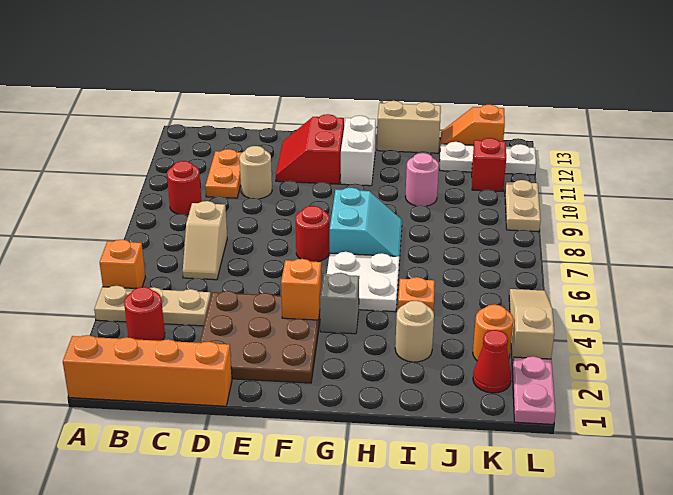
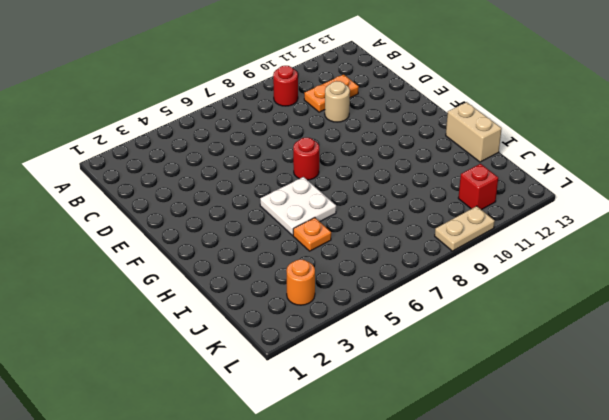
none -> orange brick A1:D1 level 1
none -> tan plate A4:C4 level 1
none -> orange brick A5 level 1

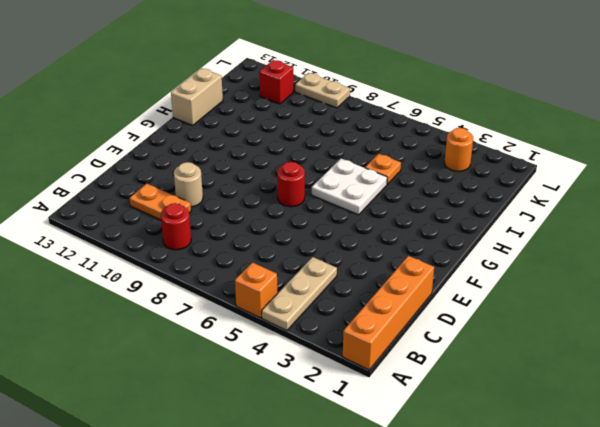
none -> red round brick B3 level 1
none -> tan slope C6:C7 level 1 top 7
none -> brown plate D2:F4 level 1

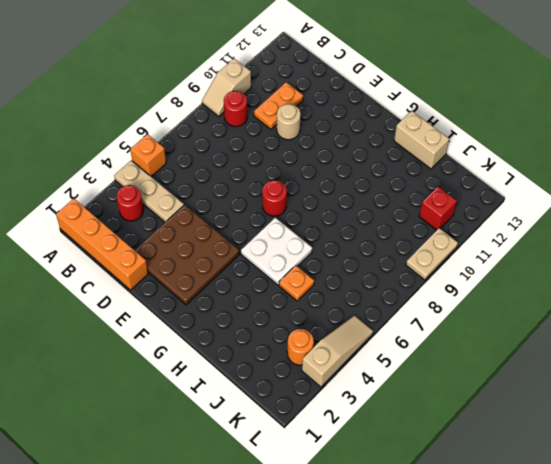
tan slope A9:A10 level 1 top 10 -> tan slope C6:C7 level 1 top 7
none -> red slope E11:F12 level 1 top F
none -> grey brick G4 level 1
none -> cyan slope G7:H8 level 1 top G

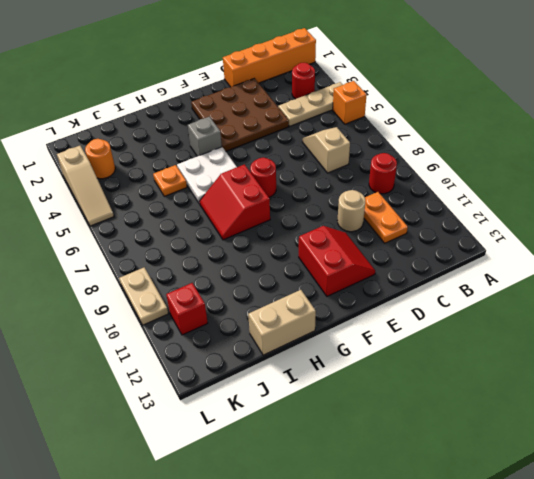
red slope G7:H8 level 1 top G -> cyan slope G7:H8 level 1 top G
none -> white brick G11:G12 level 1
none -> tan round brick I3 level 1
none -> pink round brick I10 level 1

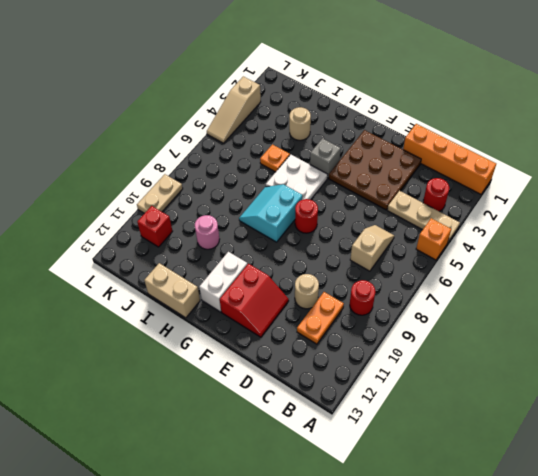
none -> white plate J12:L12 level 1
none -> orange slope J13:K13 level 1 top K
none -> red cone K2 level 1

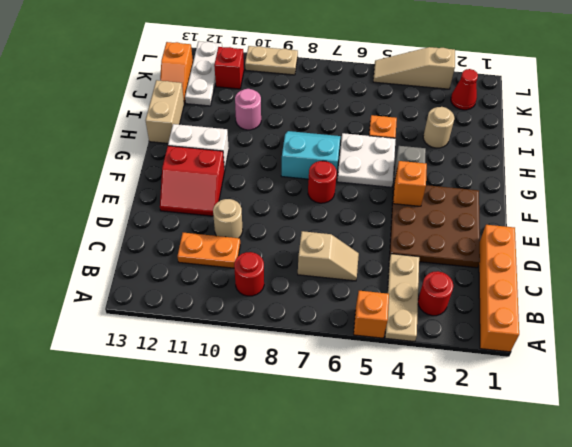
none -> orange round brick K3 level 1
none -> pink plate L1:L2 level 1

